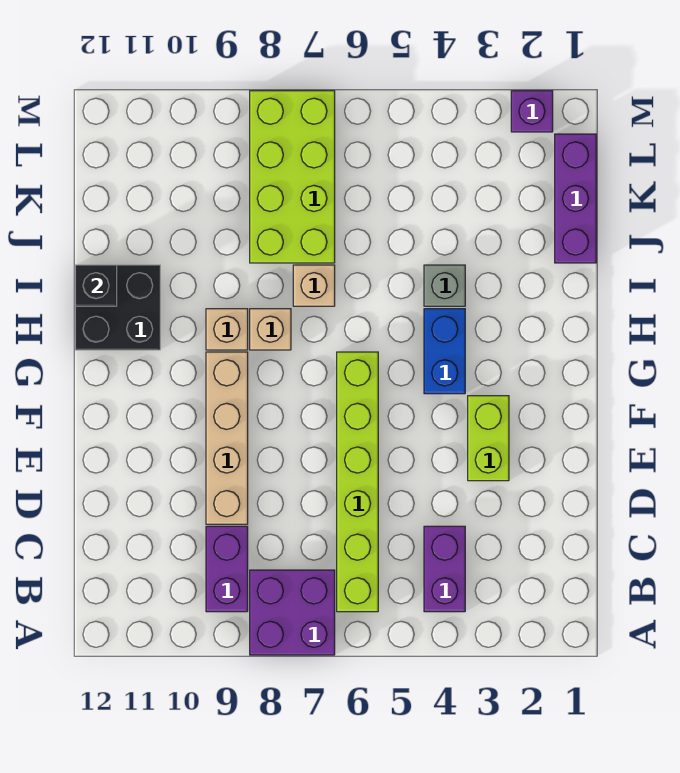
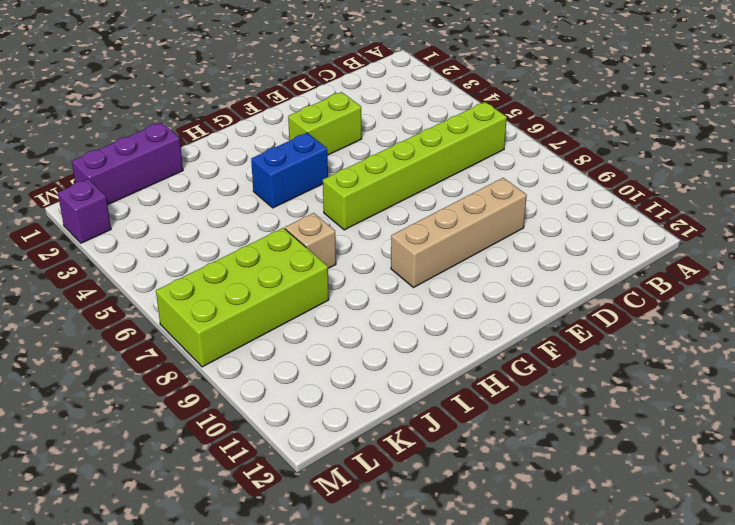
none -> purple brick A7:B8 level 1
none -> purple brick B4:C4 level 1
none -> purple brick B9:C9 level 1

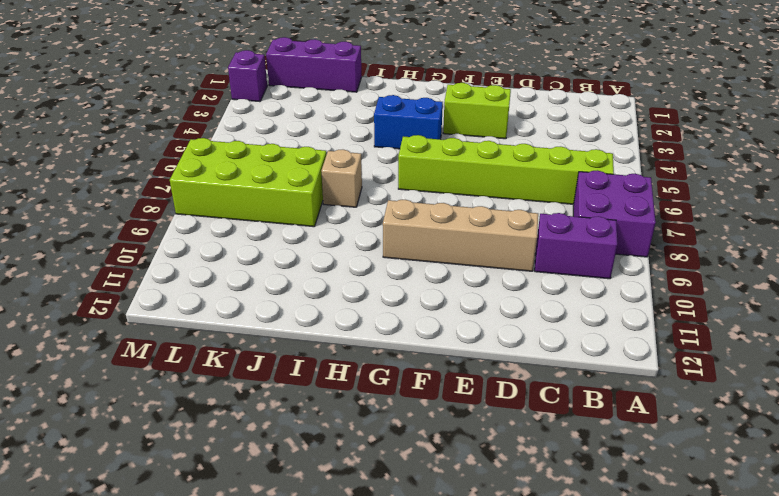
none -> purple brick B4:C4 level 1
none -> tan brick H8 level 1
none -> tan brick H9 level 1

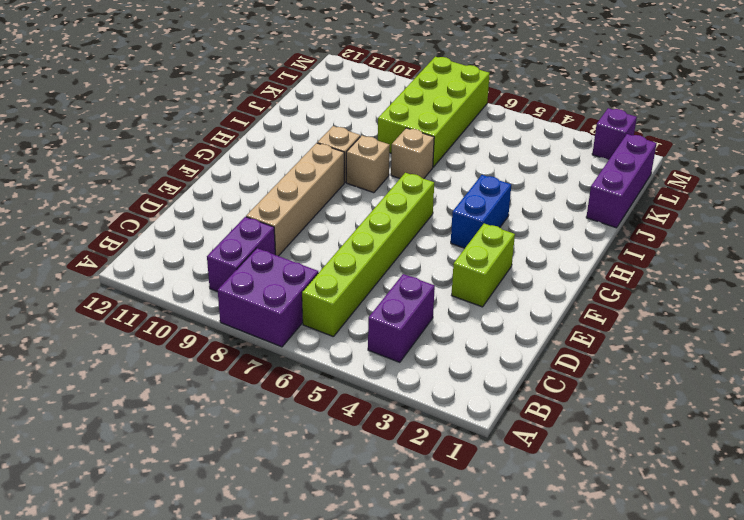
none -> black brick H11:I12 level 1
none -> grey brick I4 level 1
none -> black brick I12 level 2

